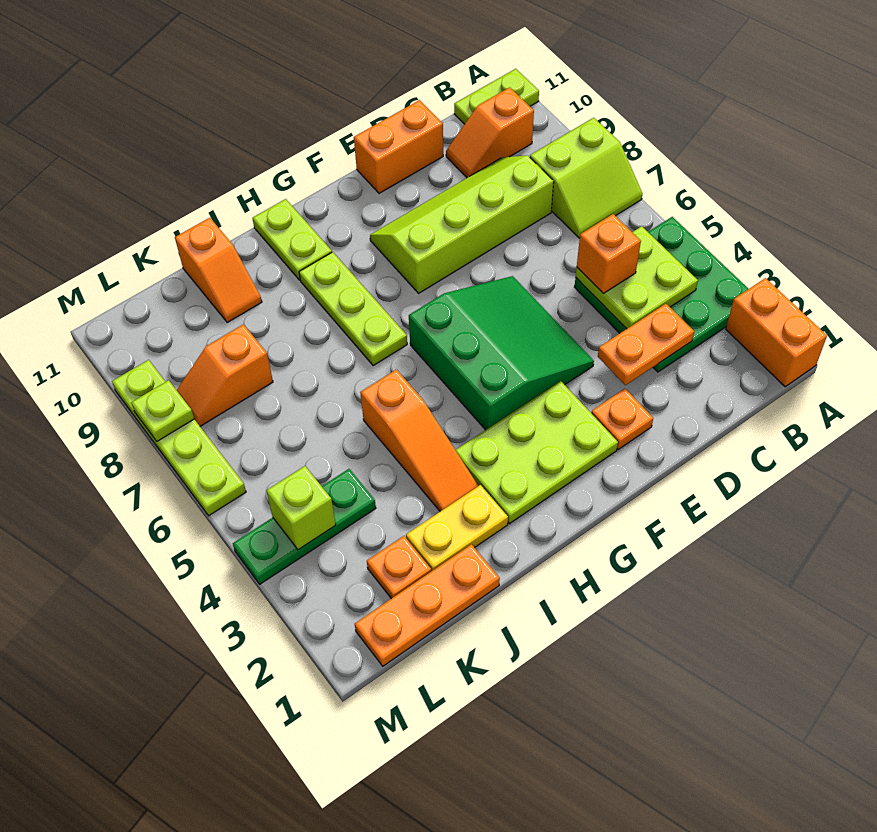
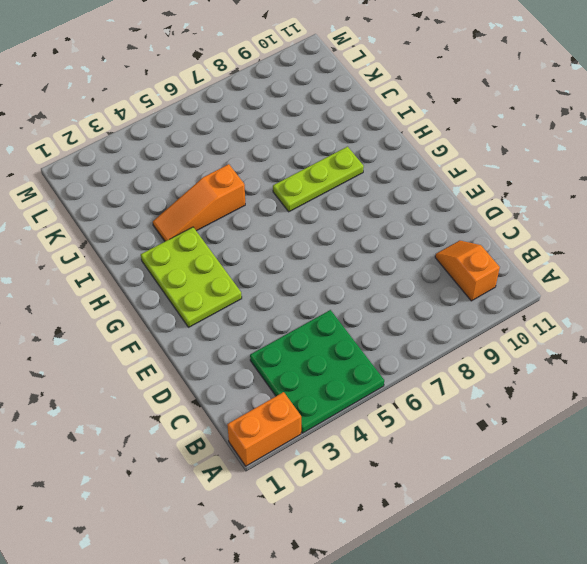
none -> lime slope A7:B8 level 1 top 8
none -> lime plate A11:B11 level 1
none -> lime slope C8:F9 level 1 top 8

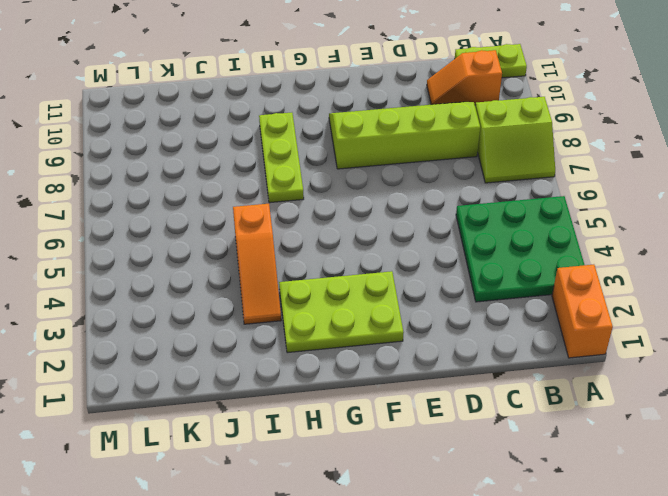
none -> orange brick D11:E11 level 1
none -> orange plate E2 level 1
none -> green slope E4:G6 level 1 top G

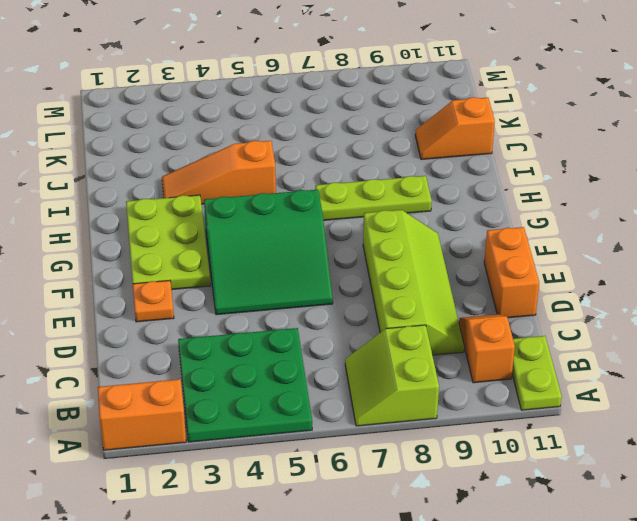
none -> lime plate H10:H11 level 1
none -> yellow plate I2:J2 level 1
none -> orange plate J1:L1 level 1

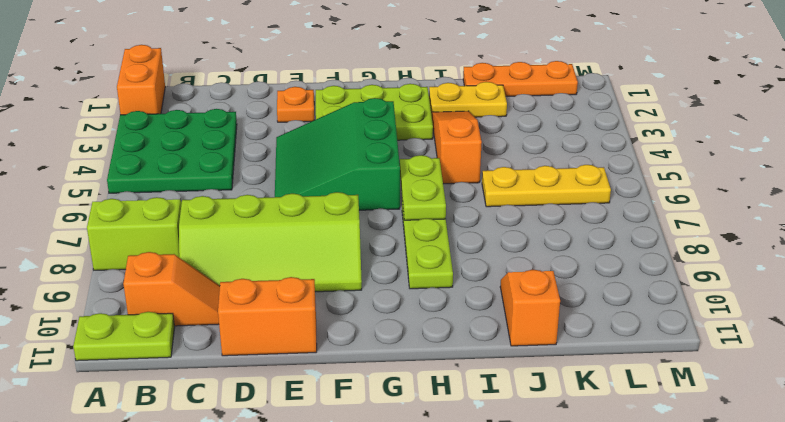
lime plate H6:H7 level 2 -> lime plate H10:H11 level 1
yellow plate J6:L6 level 1 -> none
none -> orange plate K2 level 1
none -> green plate K4:M4 level 1
none -> orange slope K8:L8 level 1 top K

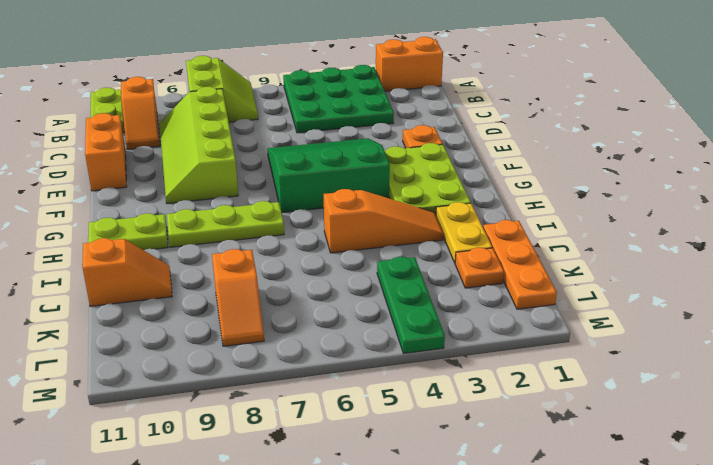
none -> lime plate M6:M9 level 1
none -> lime plate B4:C5 level 2
none -> orange plate C3:D3 level 2

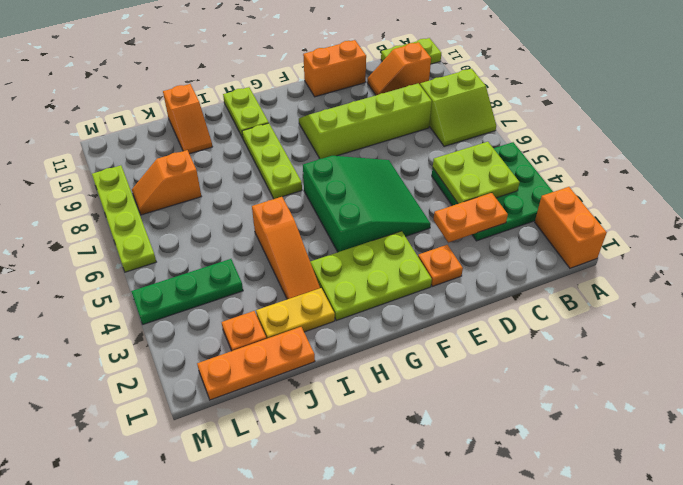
none -> lime brick L4 level 2
none -> lime plate M8 level 2
none -> orange brick C5 level 3

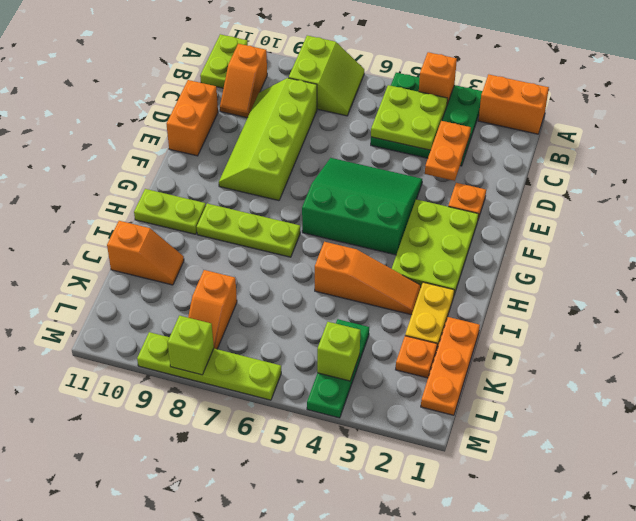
orange brick A4 level 2 -> orange brick C5 level 3
lime brick M8 level 2 -> lime plate M8 level 2

